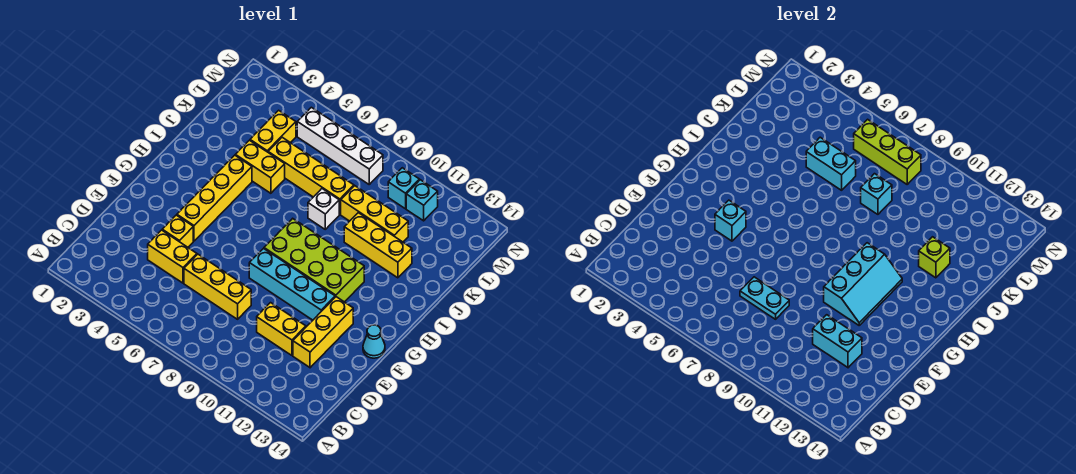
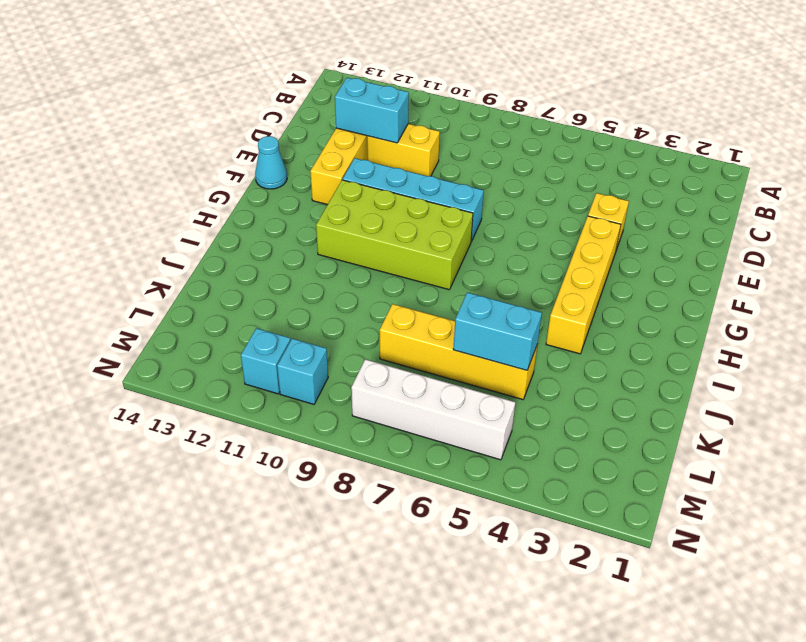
none -> yellow brick D4:D5 level 1
none -> yellow brick D6:D8 level 1
none -> yellow brick J4:J5 level 1

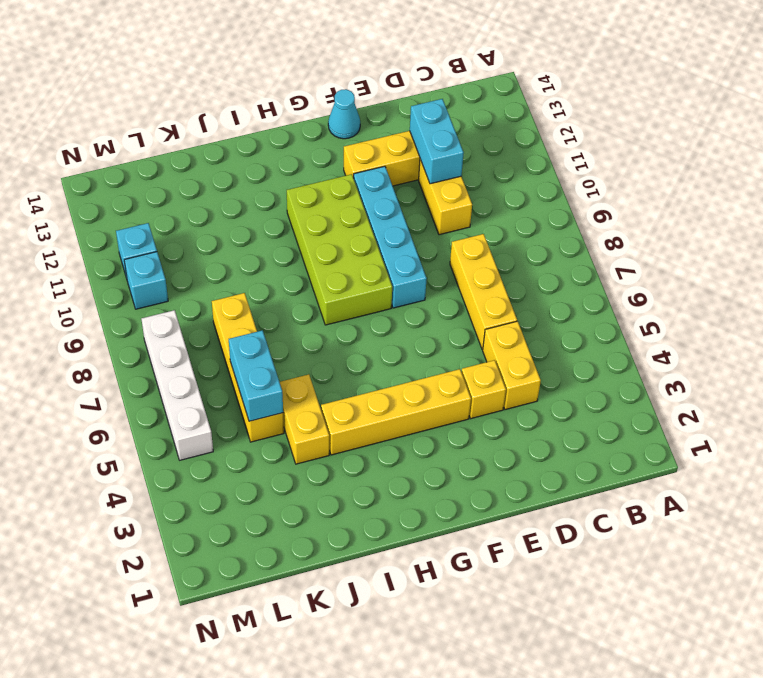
none -> white brick J8 level 1
none -> yellow brick J10:J12 level 1
none -> yellow brick K4:L4 level 1

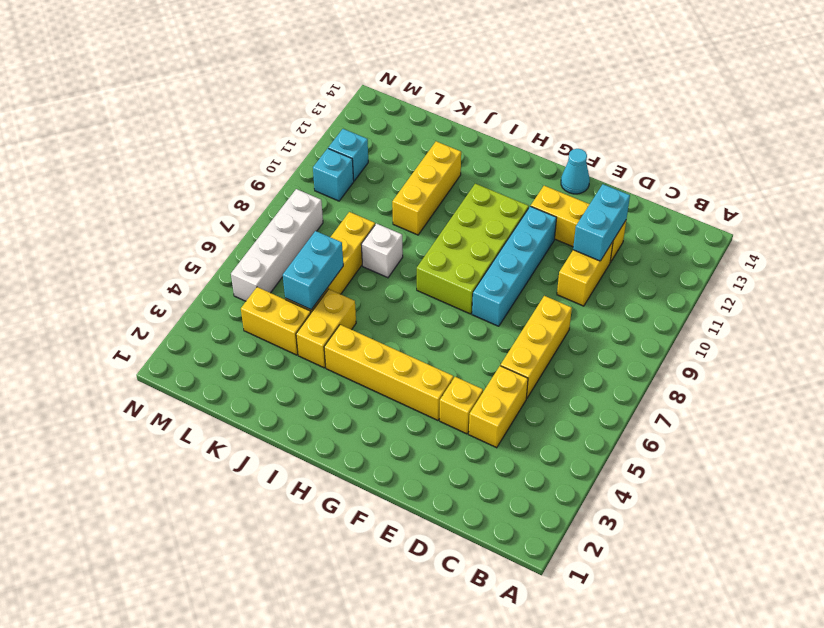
none -> yellow brick K9:K11 level 1
none -> cyan plate D7:D8 level 2
none -> cyan brick F4 level 2

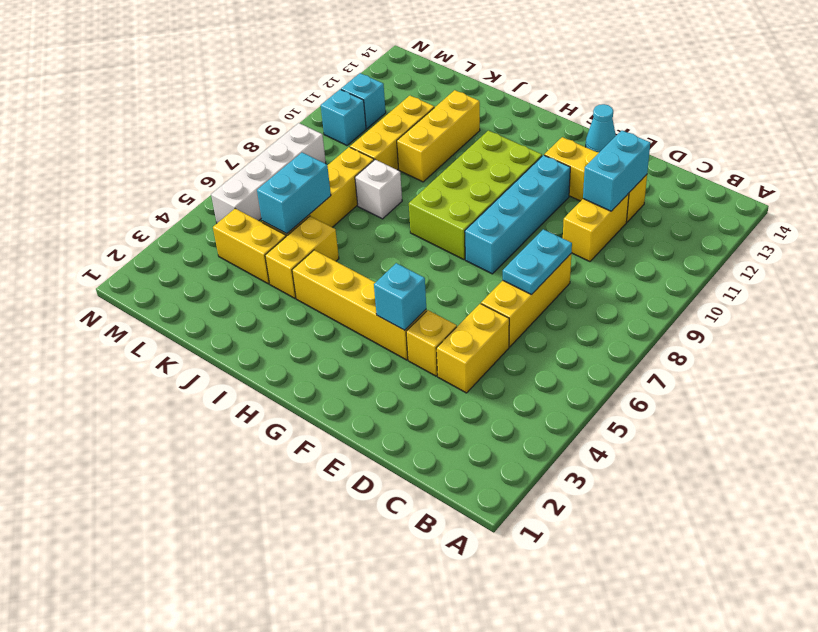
none -> cyan slope F10:H11 level 2 top 10
none -> lime brick J12 level 2
none -> cyan brick K8 level 2

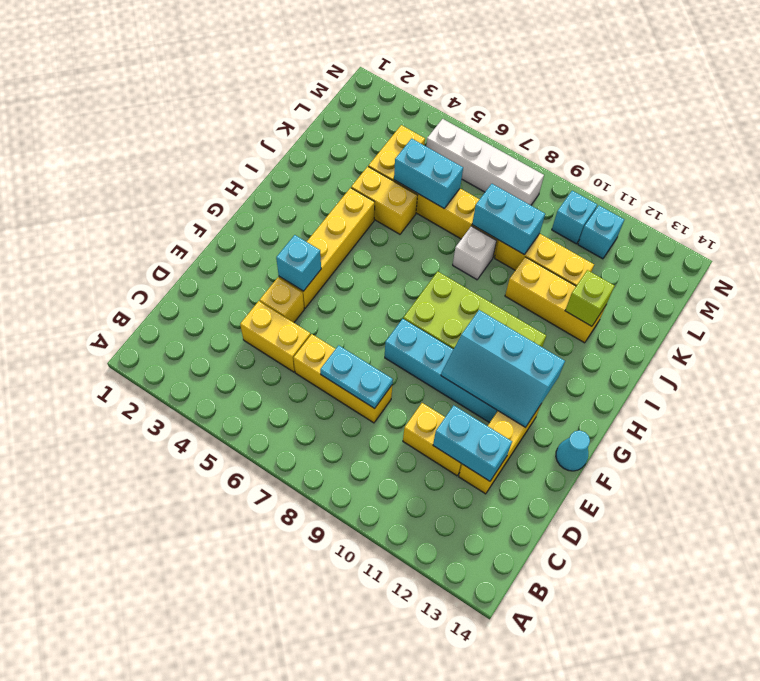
cyan slope F10:G12 level 2 top G -> cyan slope F10:H11 level 2 top 10
cyan brick K8:K9 level 2 -> cyan brick K8 level 2
none -> lime brick M6:M8 level 2

